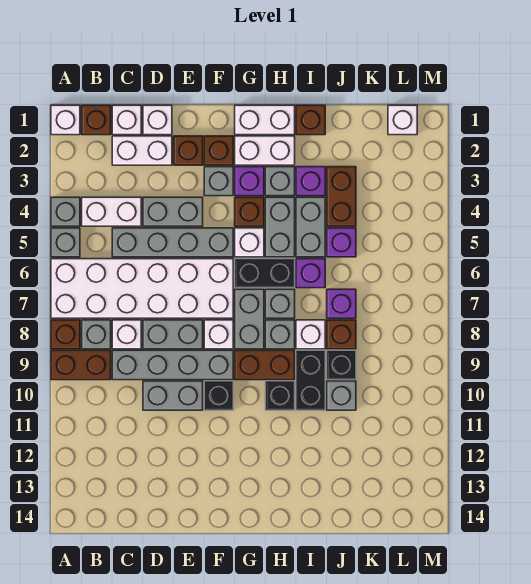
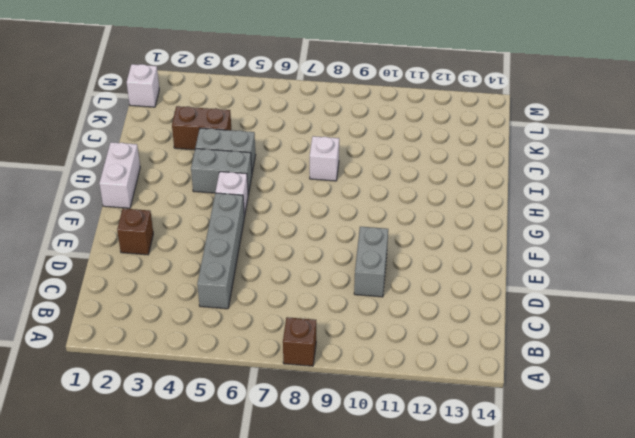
none -> white brick A1 level 1
none -> grey brick A4 level 1
none -> grey brick A5 level 1
none -> white brick A6:F7 level 1

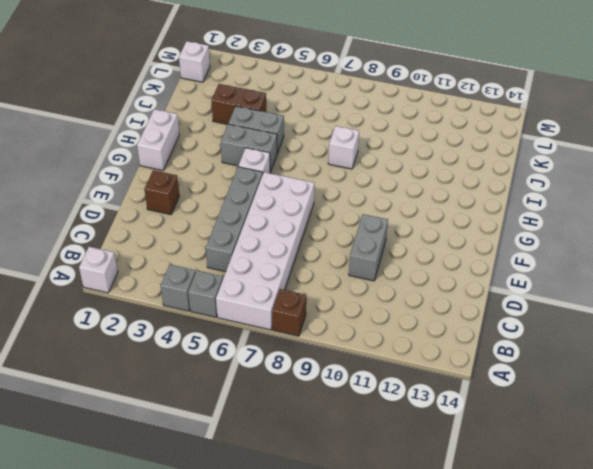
none -> brown brick A9:B9 level 1
none -> brown brick B1 level 1
none -> white brick B4:C4 level 1
none -> grey brick B8 level 1

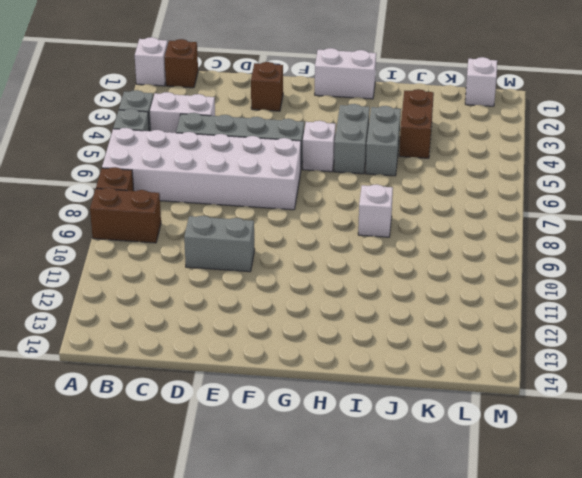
none -> grey brick B8 level 1
none -> white brick C1 level 1
none -> white brick C2:D2 level 1
none -> white brick C8 level 1

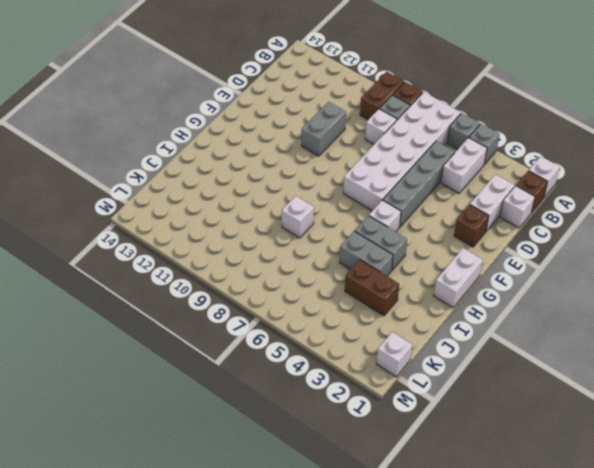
none -> grey brick C9:F9 level 1
none -> white brick D1 level 1
none -> grey brick D4:E4 level 1
none -> grey brick D8:E8 level 1

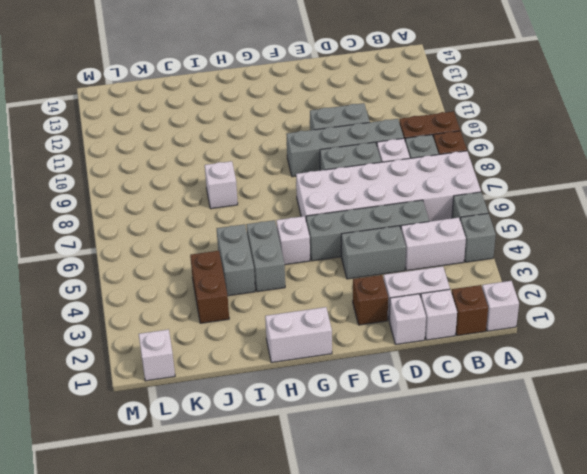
none -> brown brick F2 level 1
none -> grey brick F3 level 1
none -> white brick F8 level 1
none -> black brick F10 level 1

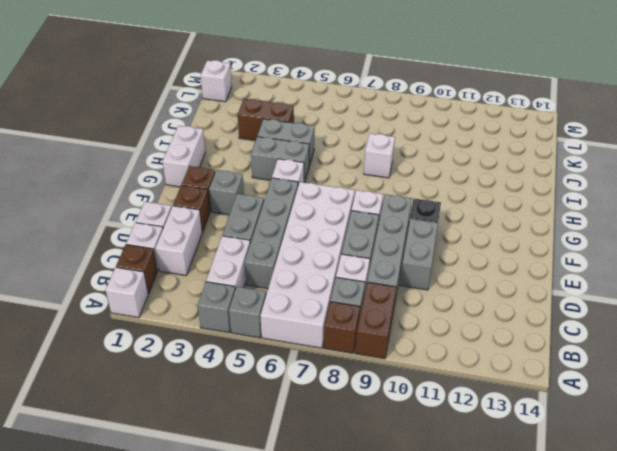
none -> white brick G2:H2 level 1
none -> purple brick G3 level 1
none -> brown brick G4 level 1
none -> black brick G6:H6 level 1

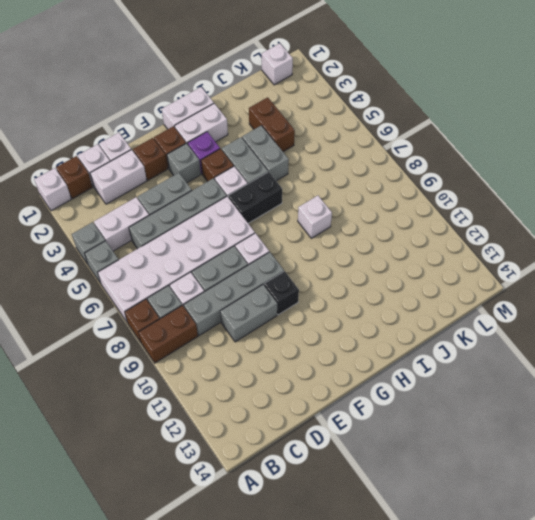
none -> grey brick G7:G8 level 1
none -> brown brick G9:H9 level 1
none -> grey brick H3 level 1
none -> grey brick H7 level 1

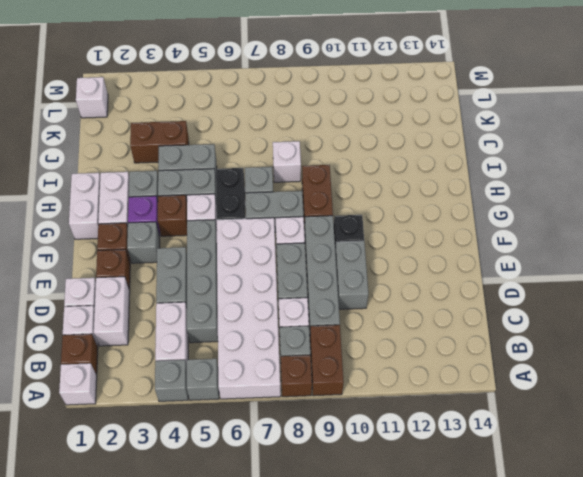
none -> grey brick H8 level 1
none -> black brick H10 level 1
none -> brown brick I1 level 1
none -> purple brick I3 level 1

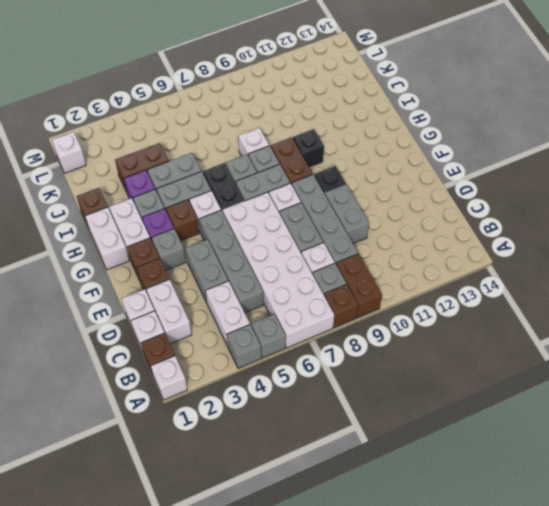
none -> purple brick I6 level 1
none -> black brick I9:I10 level 1
none -> purple brick J5 level 1
none -> purple brick J7 level 1

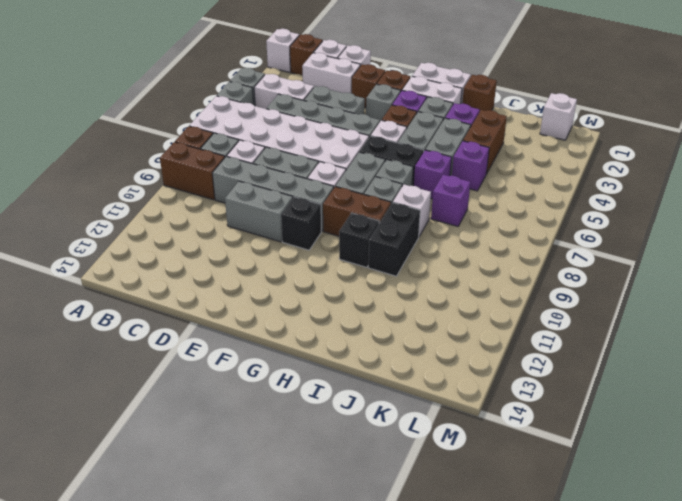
none -> brown brick J8 level 1
none -> black brick J9 level 1
none -> grey brick J10 level 1

